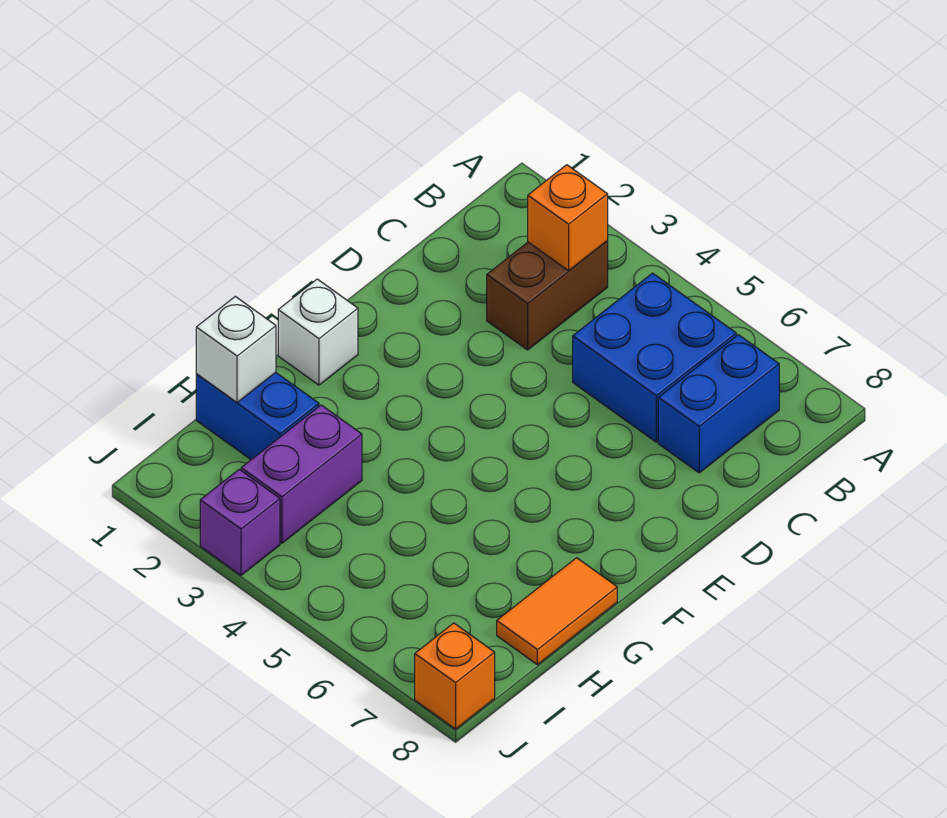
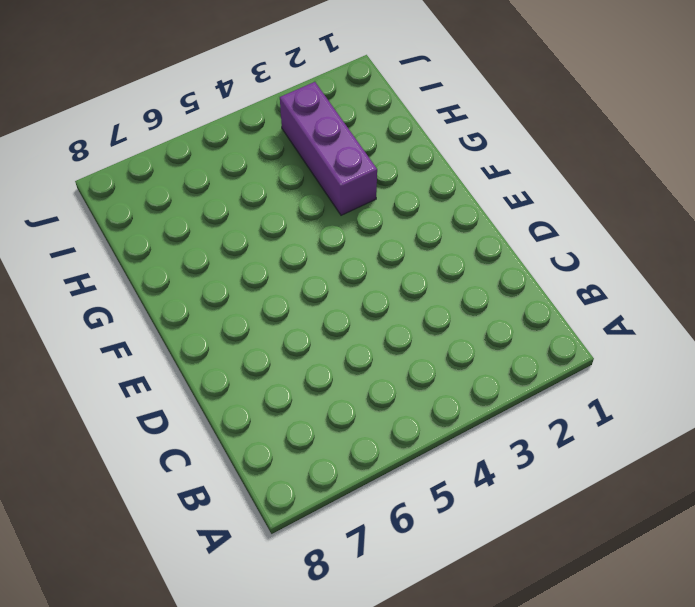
purple brick G3:I3 level 1 -> purple brick H3:I3 level 1
none -> brown brick B3:C3 level 1
none -> blue brick B5:C6 level 1

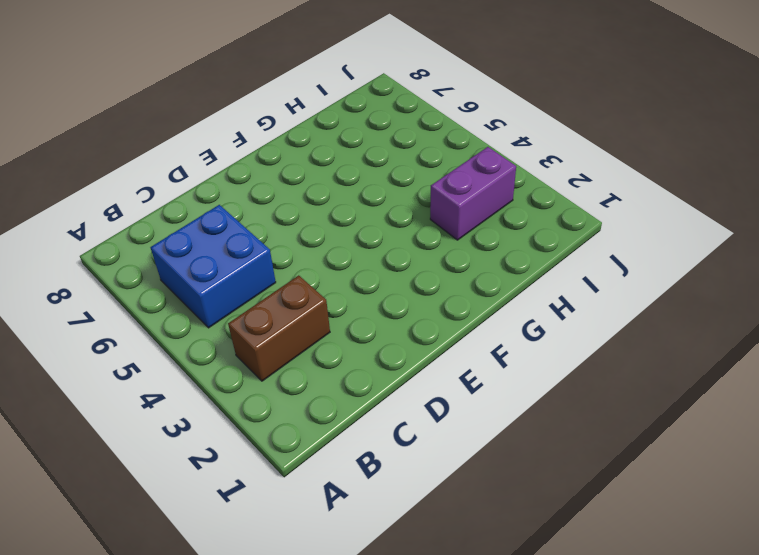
none -> blue brick B7:C7 level 1
none -> white brick F1 level 1

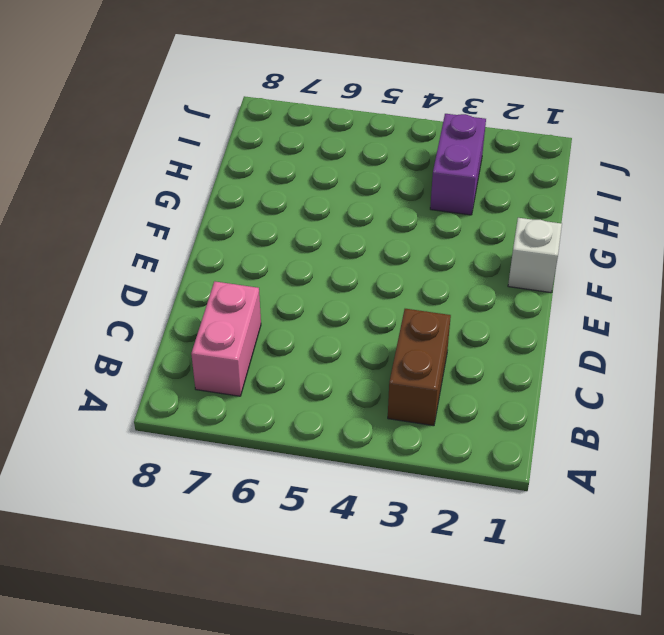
pink brick B7:C7 level 1 -> blue brick B7:C7 level 1
none -> blue brick B5:C6 level 1
none -> orange tile G8:H8 level 1

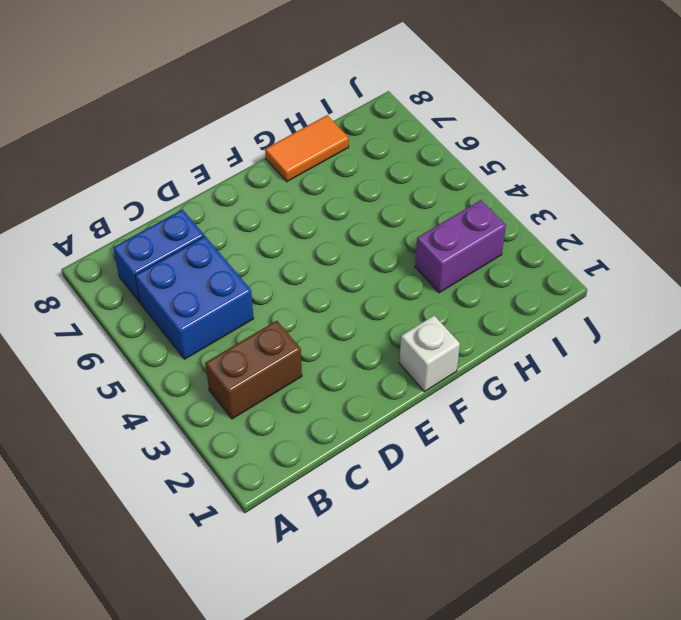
none -> blue brick H1:H2 level 1
none -> purple brick J3 level 1

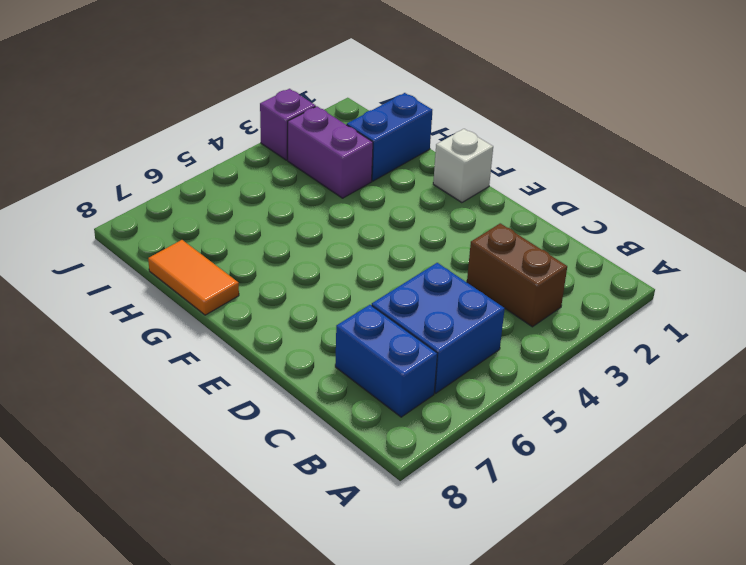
none -> orange brick J8 level 1
none -> orange brick B3 level 2

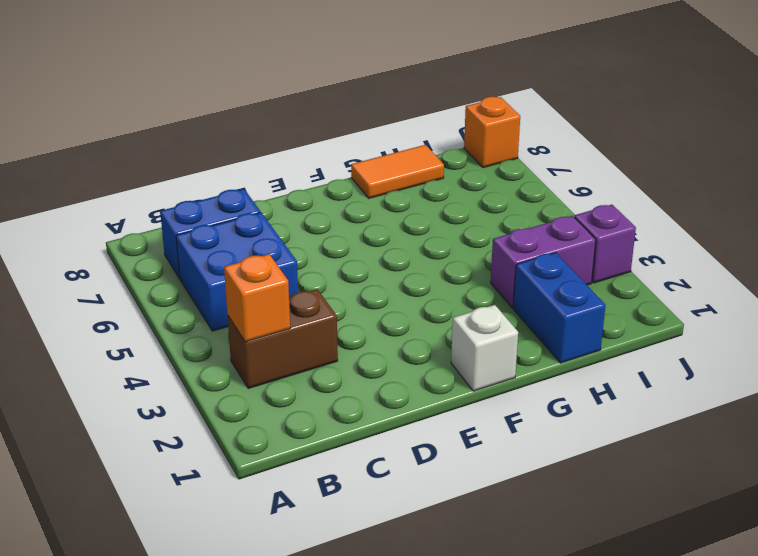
none -> white brick H1 level 2

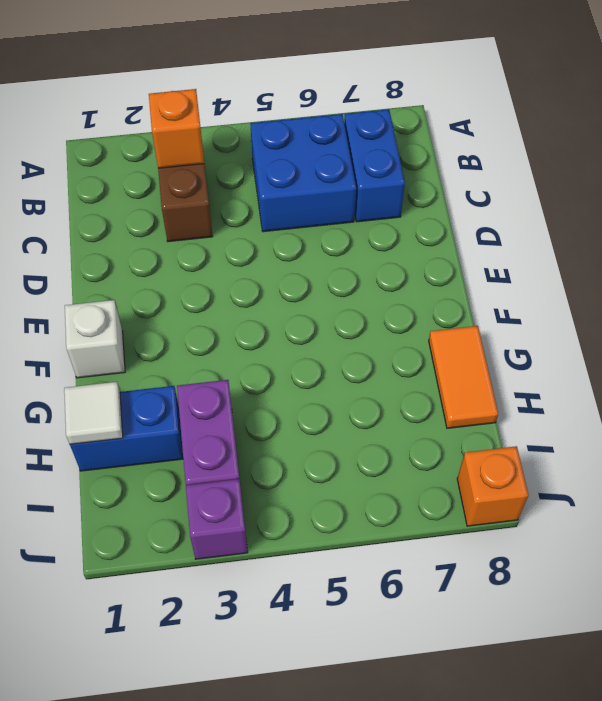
white tile H1 level 2 -> white brick H1 level 2

